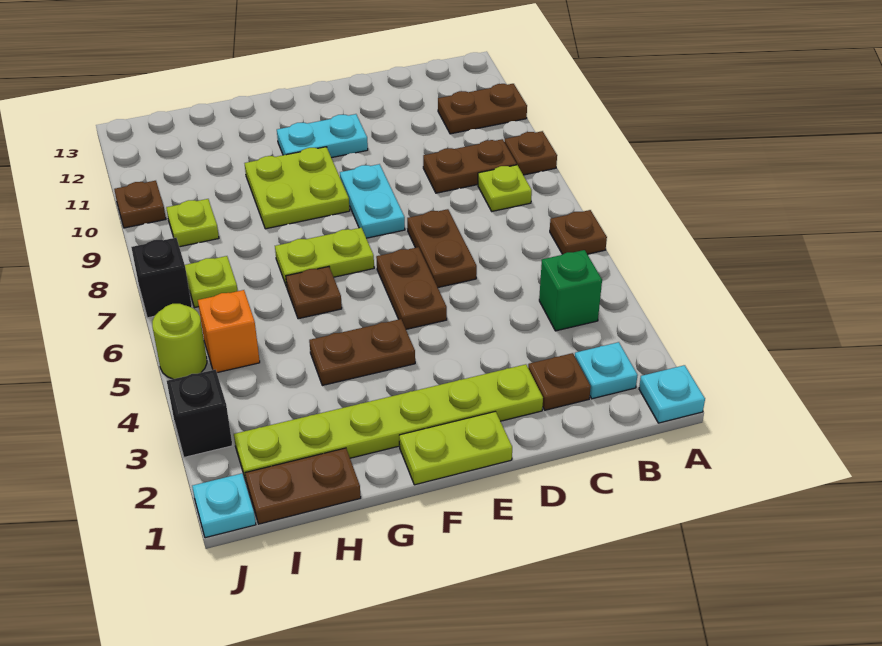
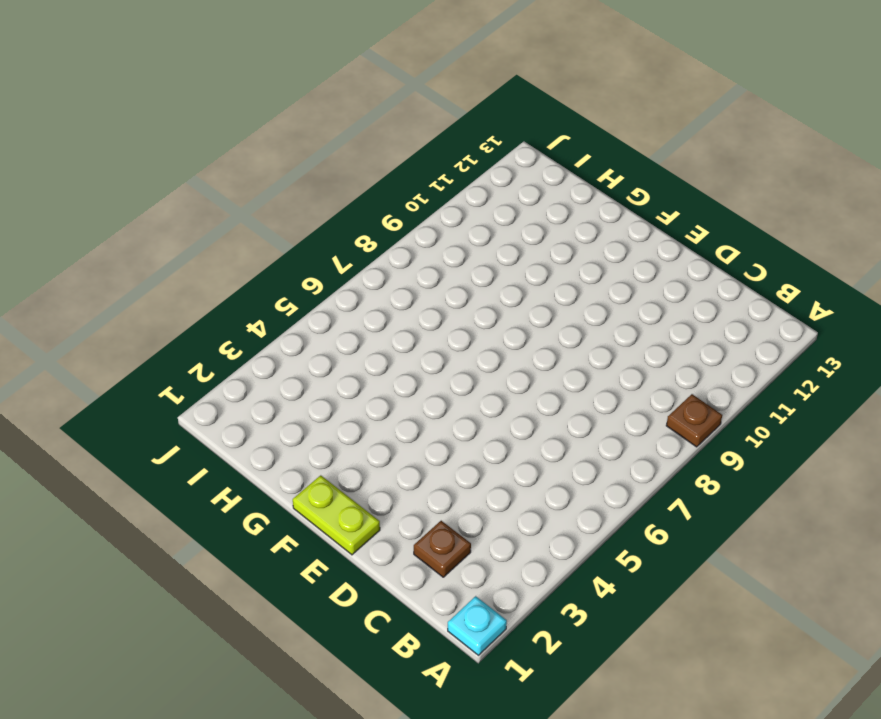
none -> brown plate A6 level 1
none -> brown plate A11:B11 level 1
none -> cyan plate B2 level 1

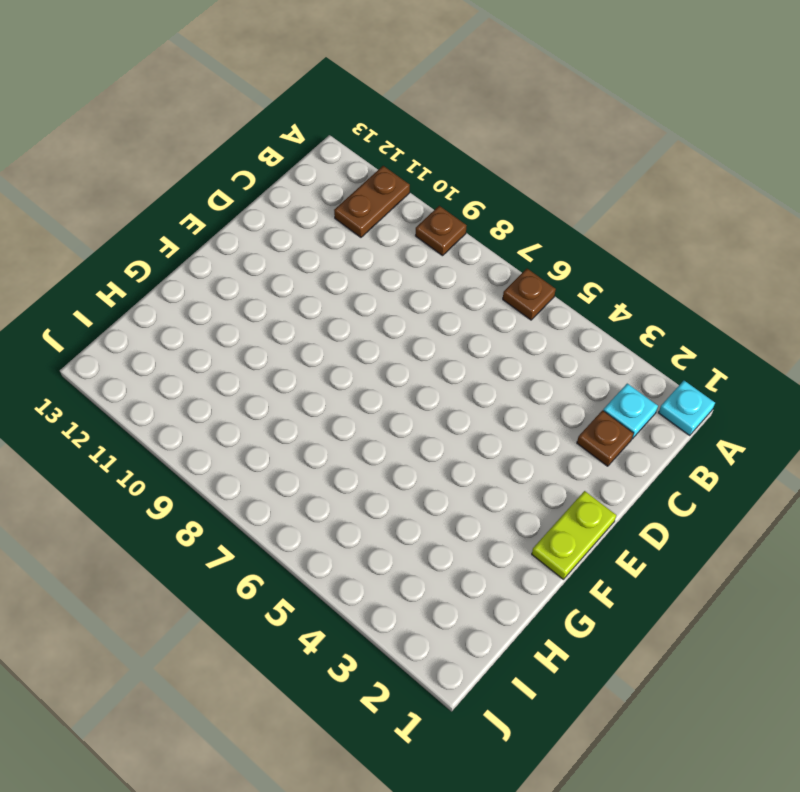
none -> green brick B4 level 1
none -> lime plate B8 level 1
none -> brown plate B9:C9 level 1

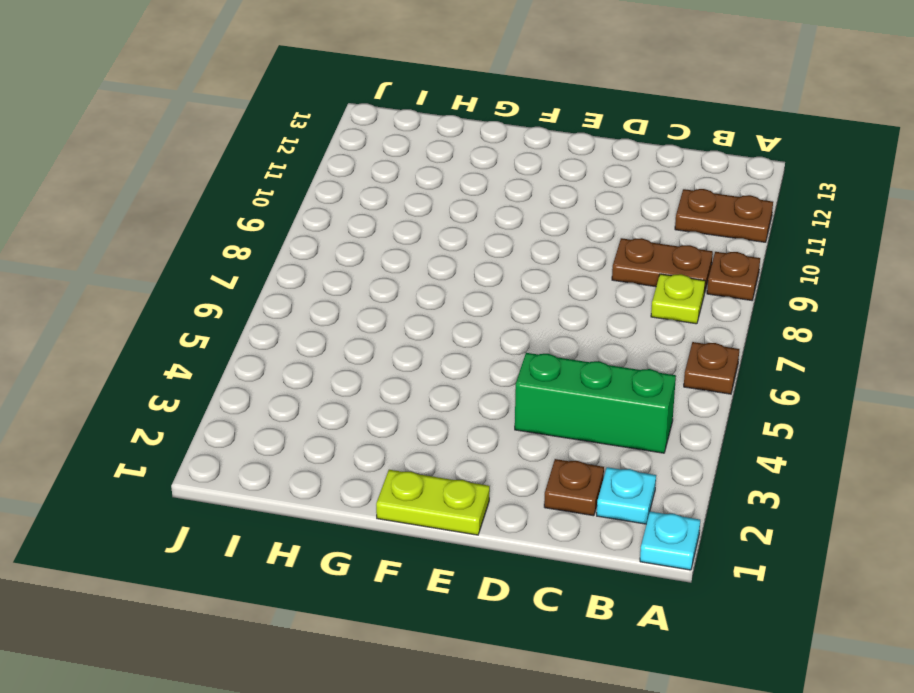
green brick B4:D4 level 1 -> green brick B4 level 1
none -> lime plate D2:I2 level 1
none -> brown plate D6:D7 level 1
none -> brown plate E5:E6 level 1

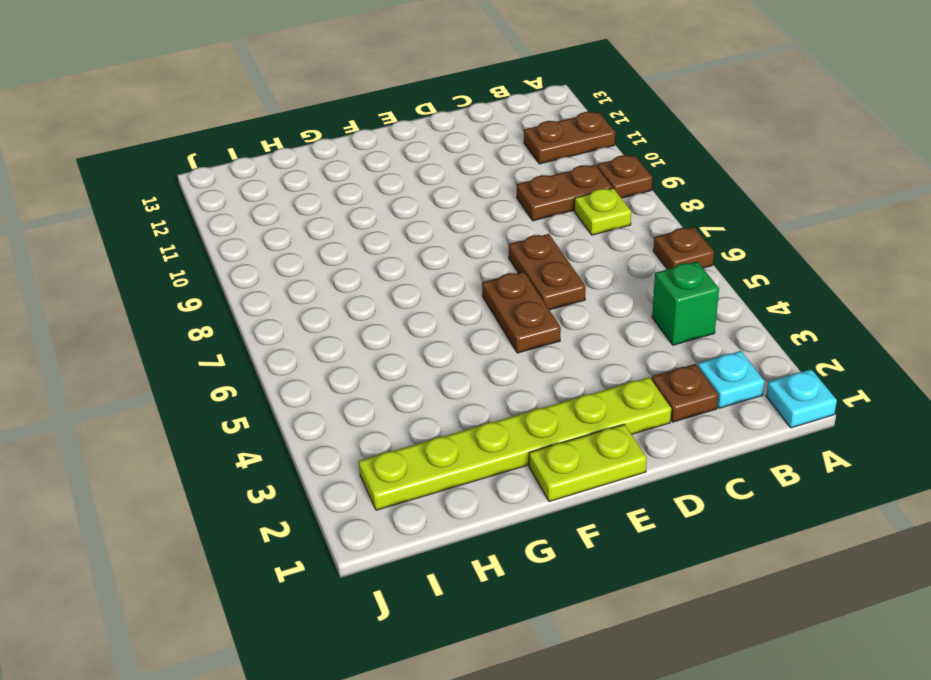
none -> cyan plate E8:E9 level 1
none -> cyan plate E11:F11 level 1
none -> brown plate F4:G4 level 1

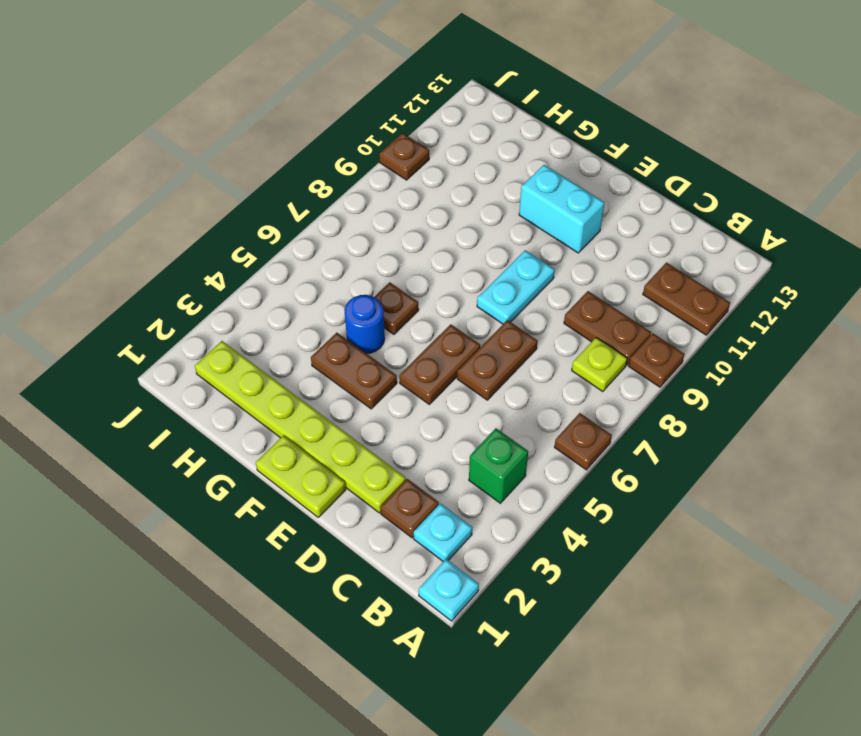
cyan brick E11:F11 level 1 -> cyan plate E11:F11 level 1
blue round brick G5 level 1 -> none
none -> lime plate F7:G7 level 1
none -> lime plate F9:G10 level 1
none -> brown plate H1:I1 level 1

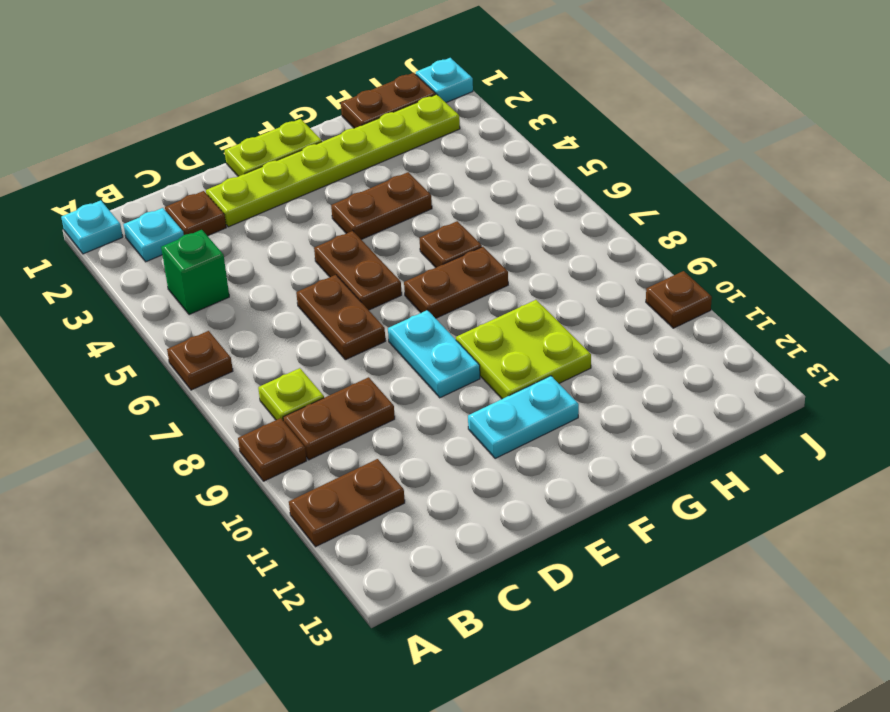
brown plate F7:G7 level 1 -> lime plate F7:G7 level 1
none -> orange brick I5 level 1
none -> lime plate I7 level 1
none -> lime plate I9 level 1

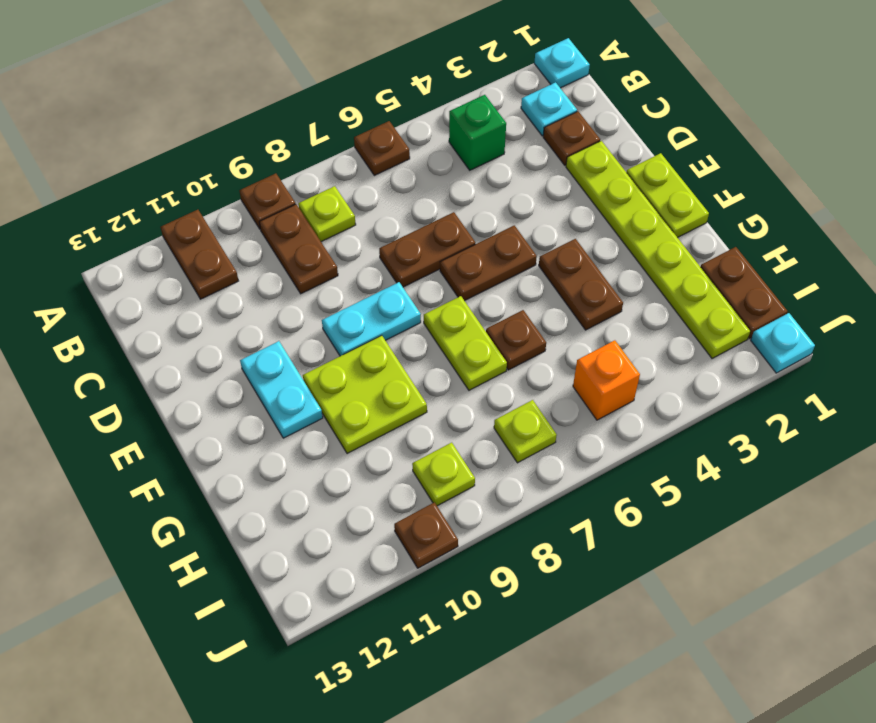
none -> black brick J3 level 1
none -> lime round brick J5 level 1
none -> black brick J7 level 1

